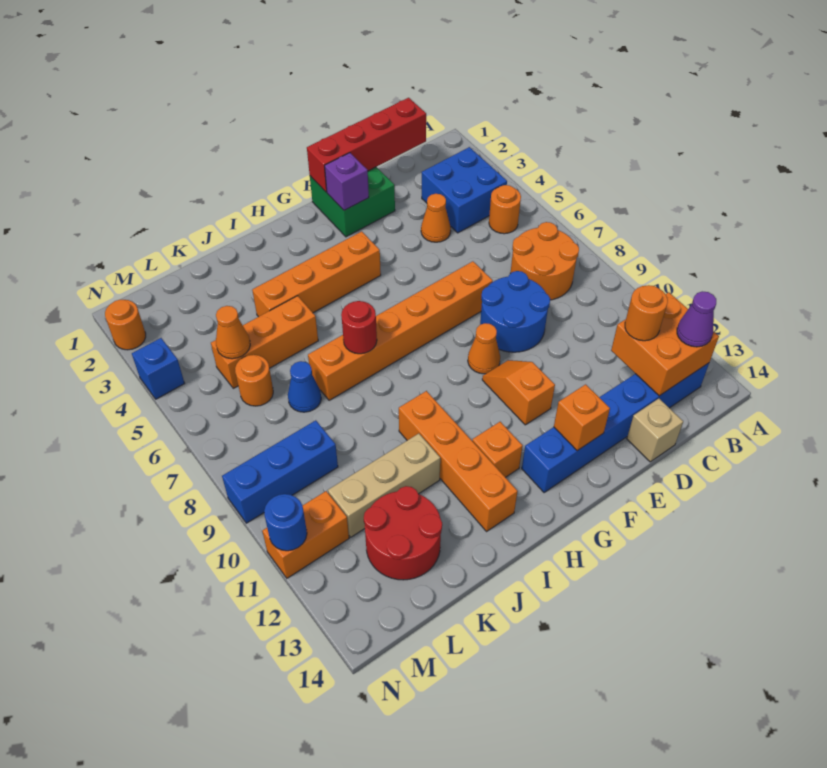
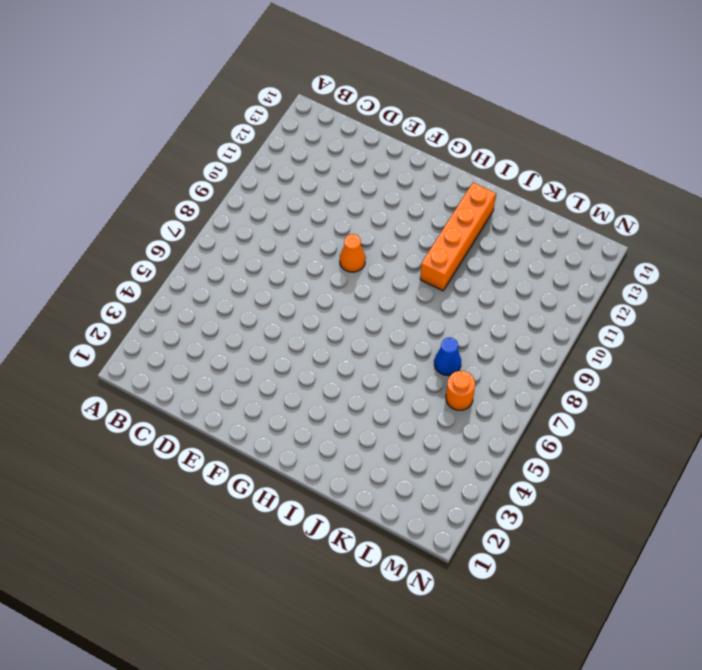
none -> blue brick B3:C4 level 1
none -> orange round brick B5 level 1
none -> orange round brick B7:C8 level 1
none -> blue brick B13:G13 level 1

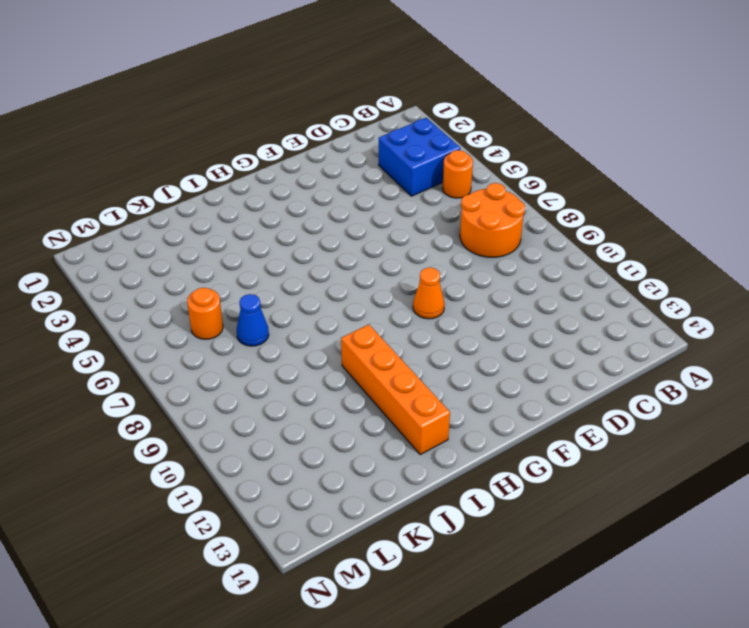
none -> blue brick B13:G13 level 1
none -> orange cone D4 level 1
none -> blue round brick D8:E9 level 1
none -> tan brick D14 level 1

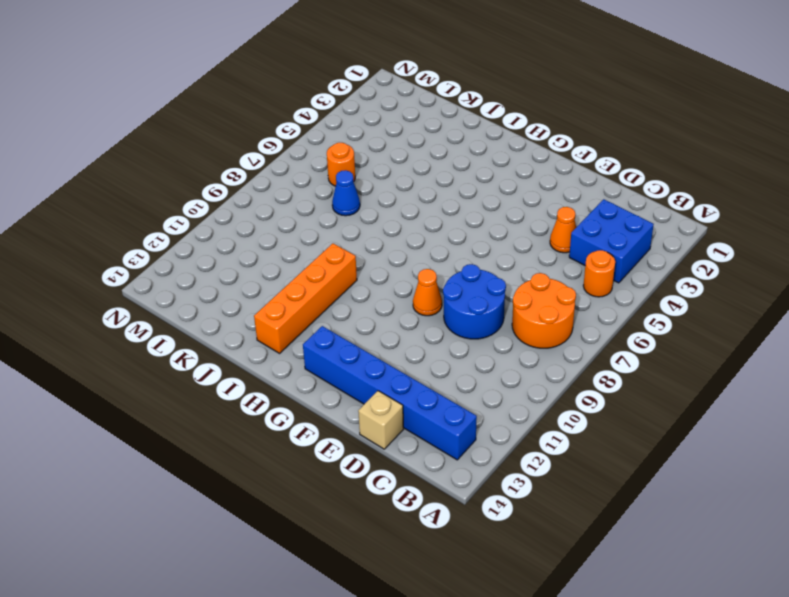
none -> green brick E1:F2 level 1
none -> orange brick E7:J7 level 1
none -> orange slope F10:F11 level 1 top 11
none -> orange brick G4:J4 level 1

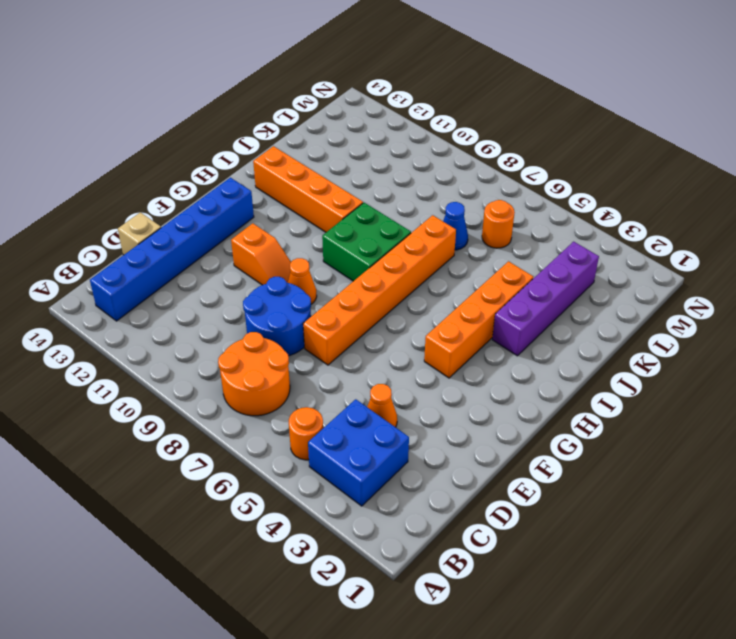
green brick H8:I9 level 1 -> green brick E1:F2 level 1
purple brick I3:L3 level 1 -> none
none -> orange brick H12 level 1
none -> orange brick J5:L5 level 1
none -> tan brick J11:L11 level 1
none -> red round brick K12:L13 level 1

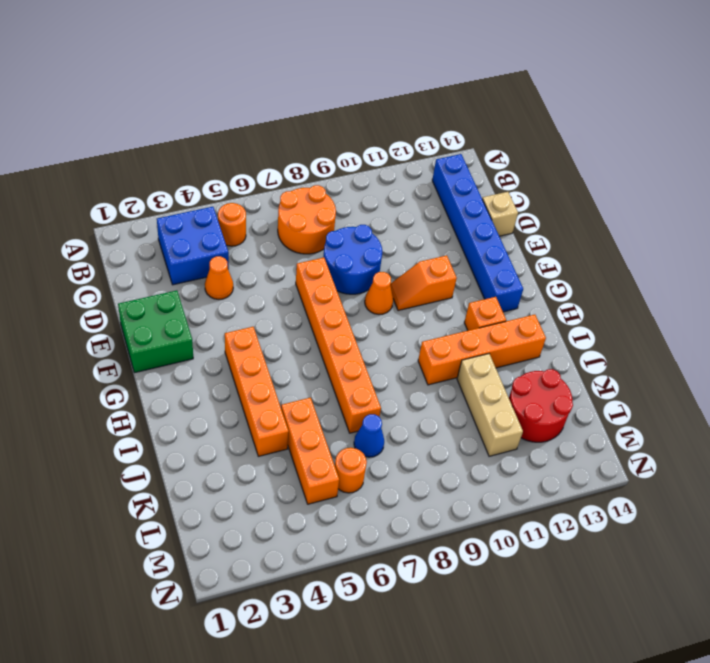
none -> blue brick L9:N9 level 1
none -> orange brick M11:N11 level 1
none -> orange round brick N2 level 1
none -> blue brick N4 level 1

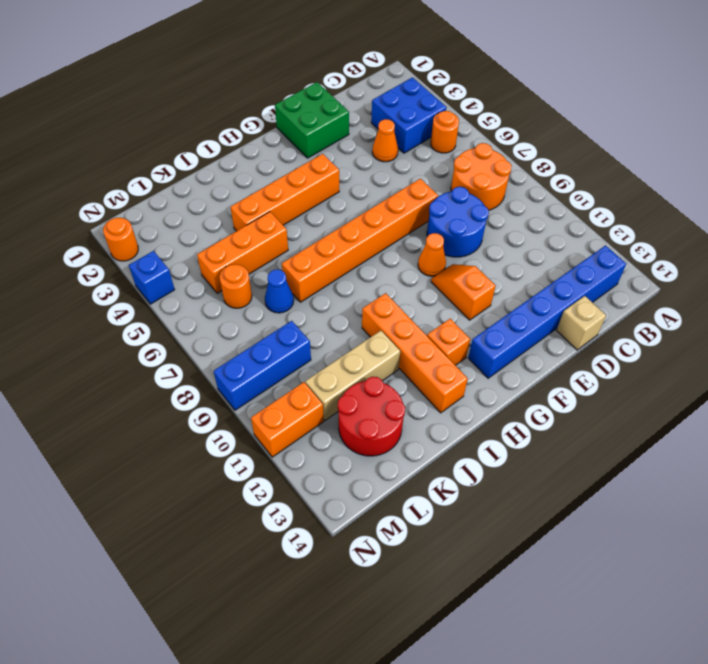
none -> orange brick B12:C13 level 2
none -> red brick C1:F1 level 2
none -> purple brick F2 level 2
none -> orange brick F13 level 2

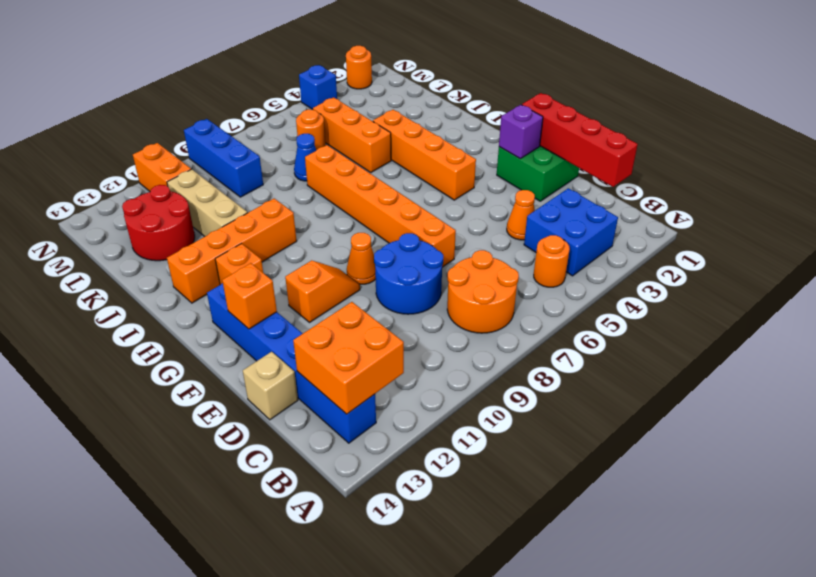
none -> red round brick I7 level 2
none -> orange cone L5 level 2
none -> blue round brick N11 level 2
none -> purple cone B13 level 3

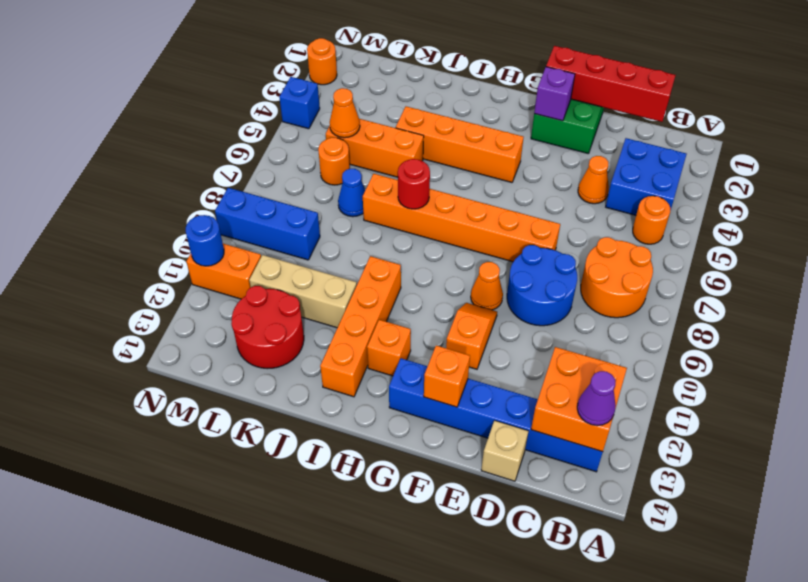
none -> orange round brick C12 level 3

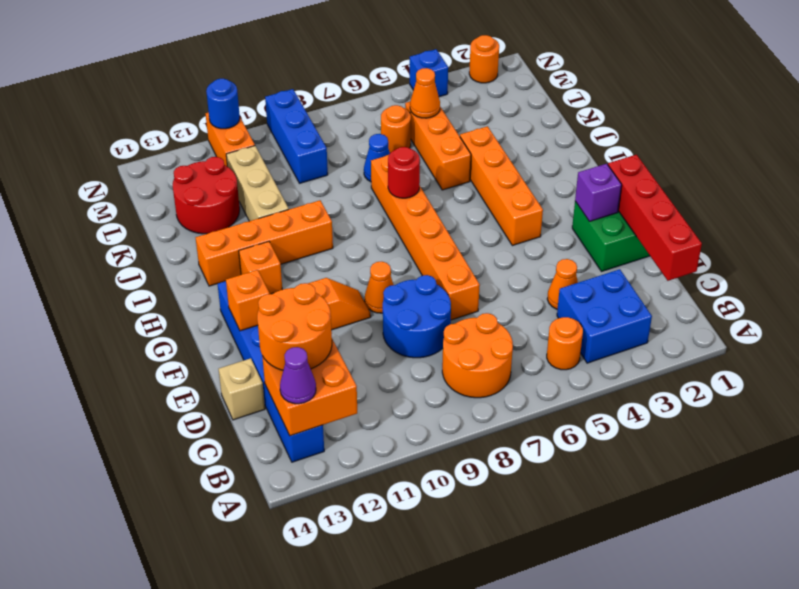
orange round brick C12:D13 level 3 -> orange round brick C12 level 3

